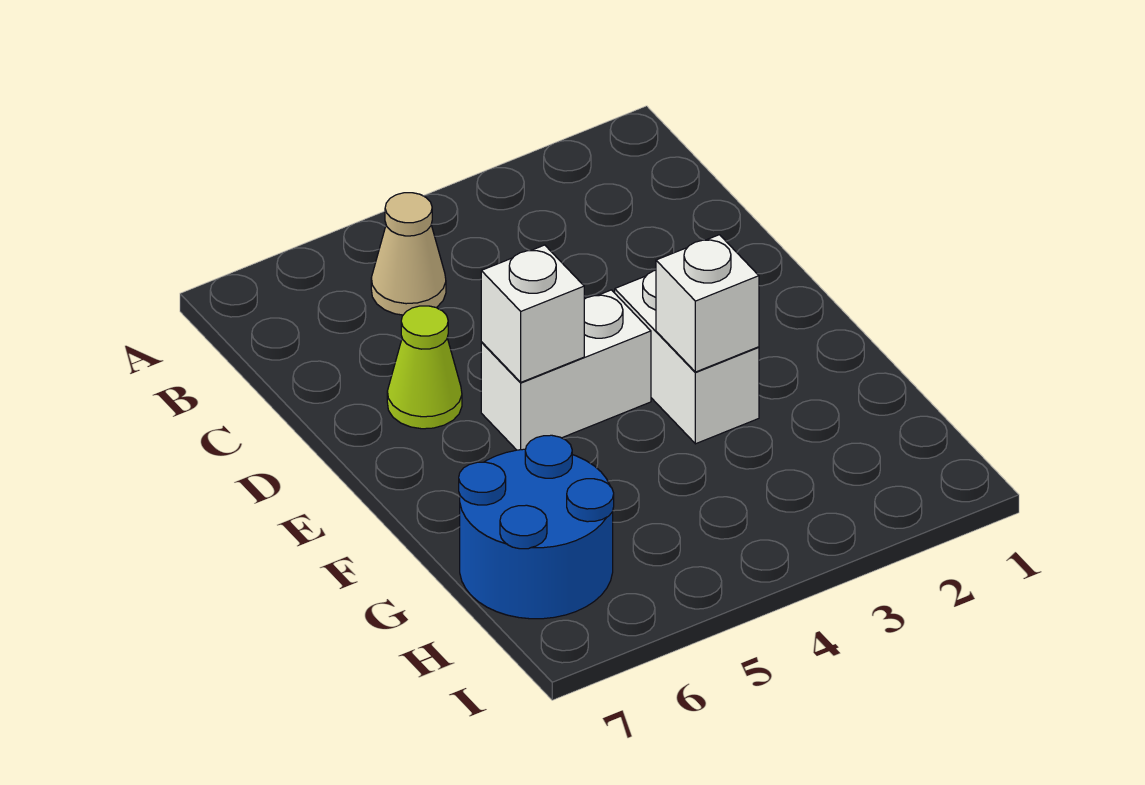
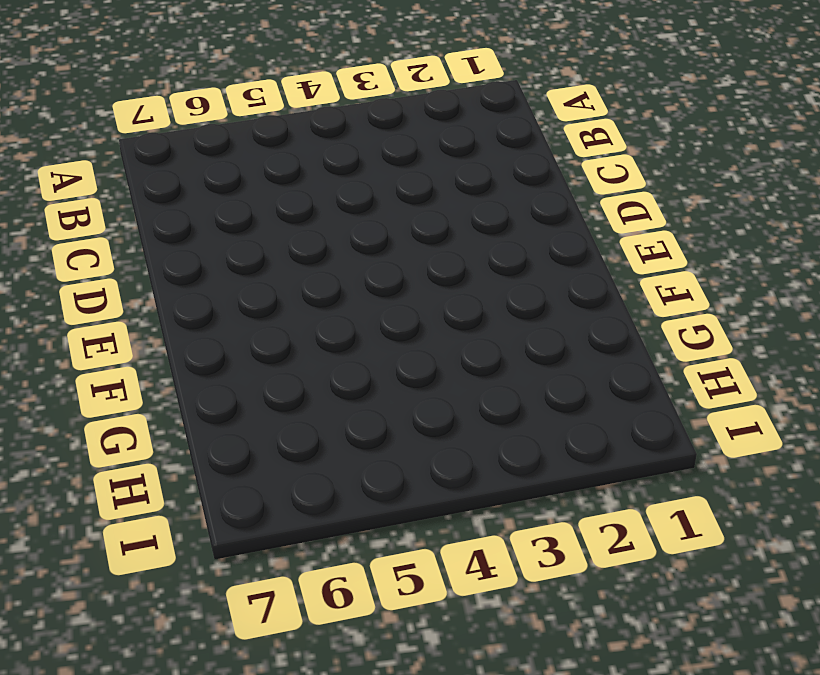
none -> tan cone B5 level 1
none -> lime cone D6 level 1

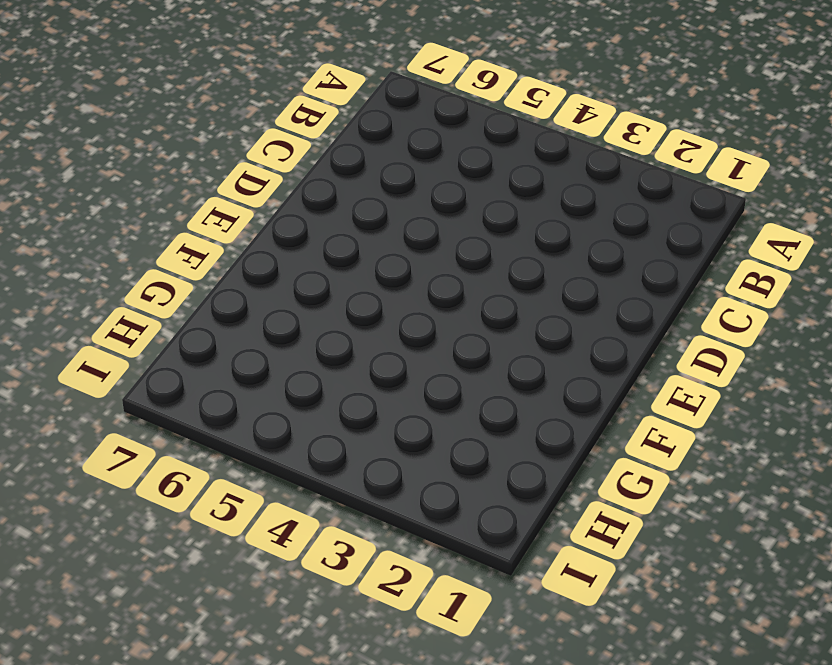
none -> tan cone B5 level 1
none -> lime cone D6 level 1

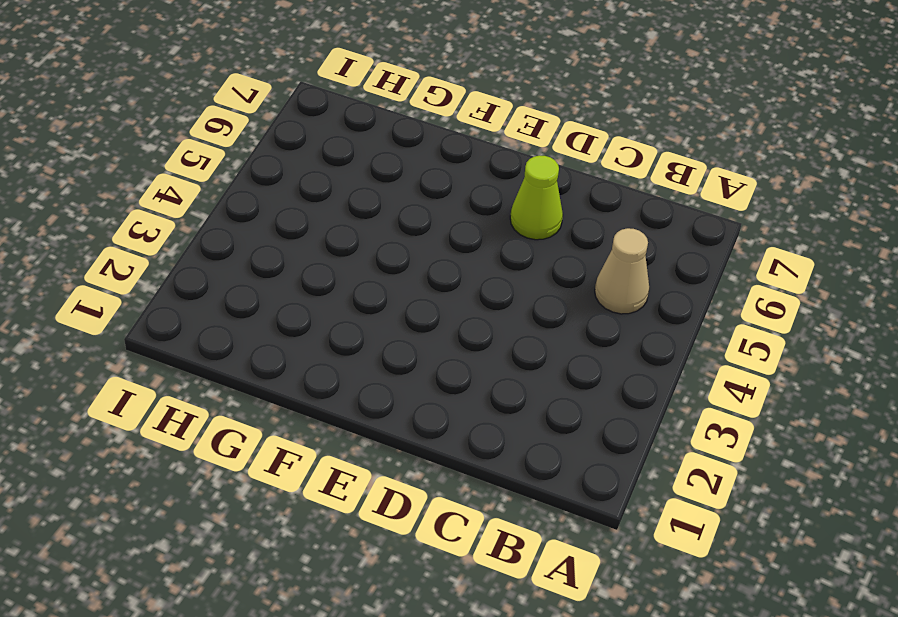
none -> white brick E3:F3 level 1
none -> white brick E4:E5 level 1

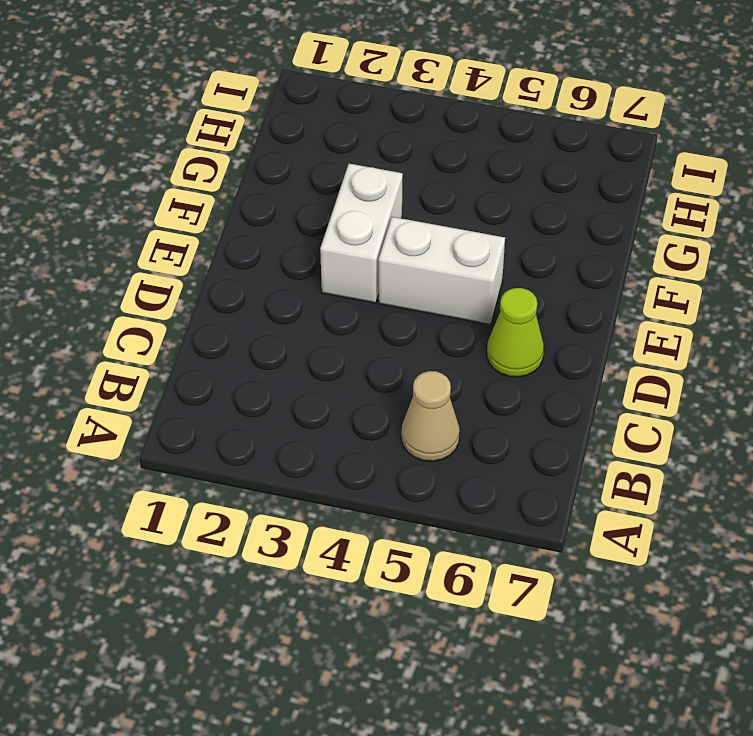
none -> blue round brick G6:H7 level 1
none -> white brick E5 level 2

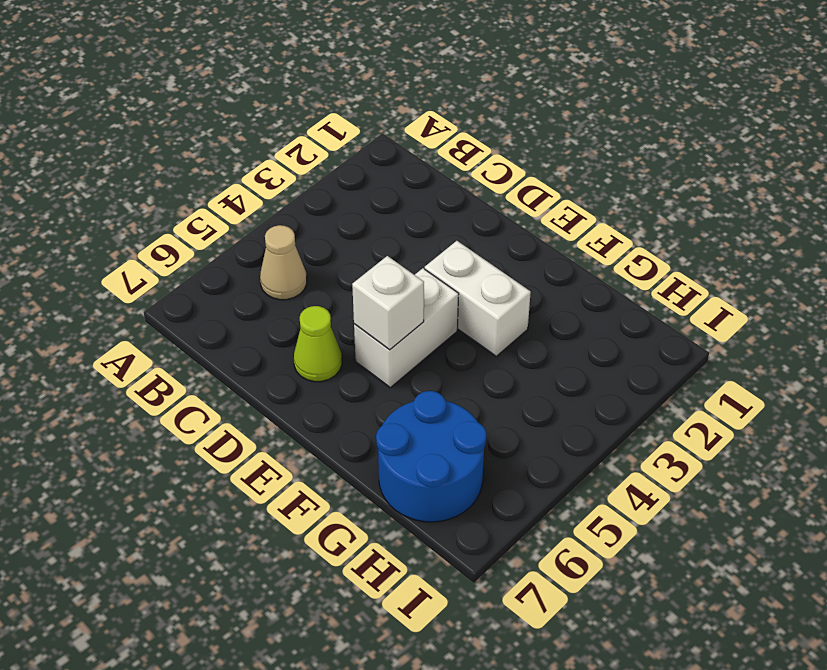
none -> white brick F3 level 2

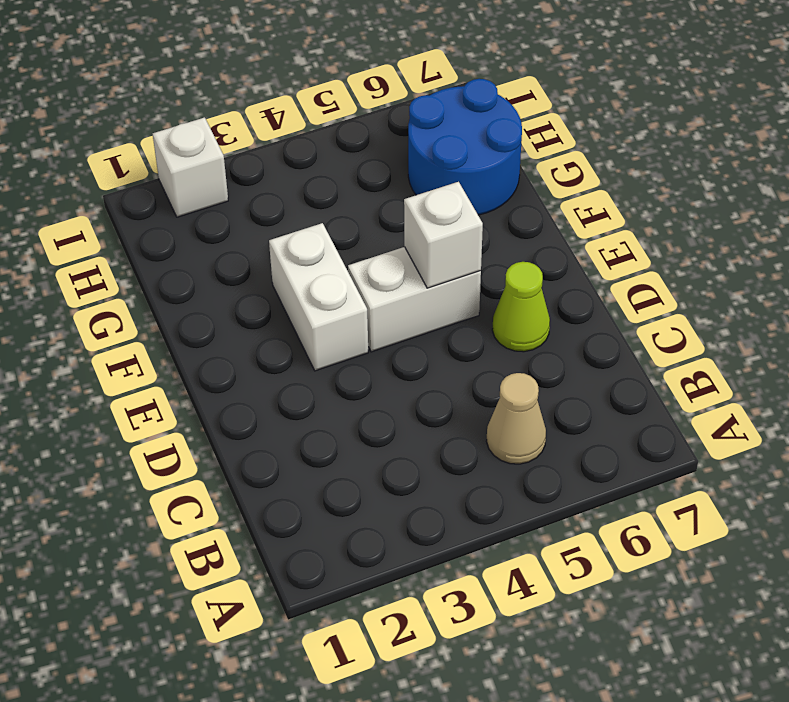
white brick I2 level 1 -> white brick F3 level 2

